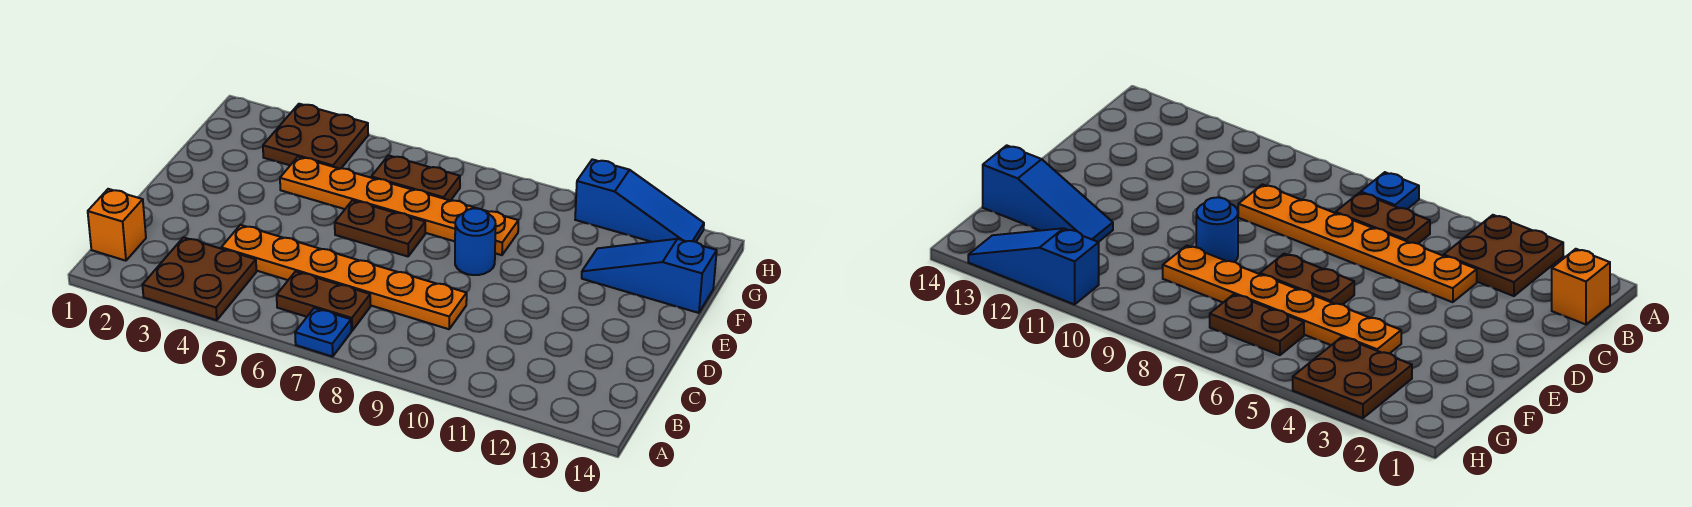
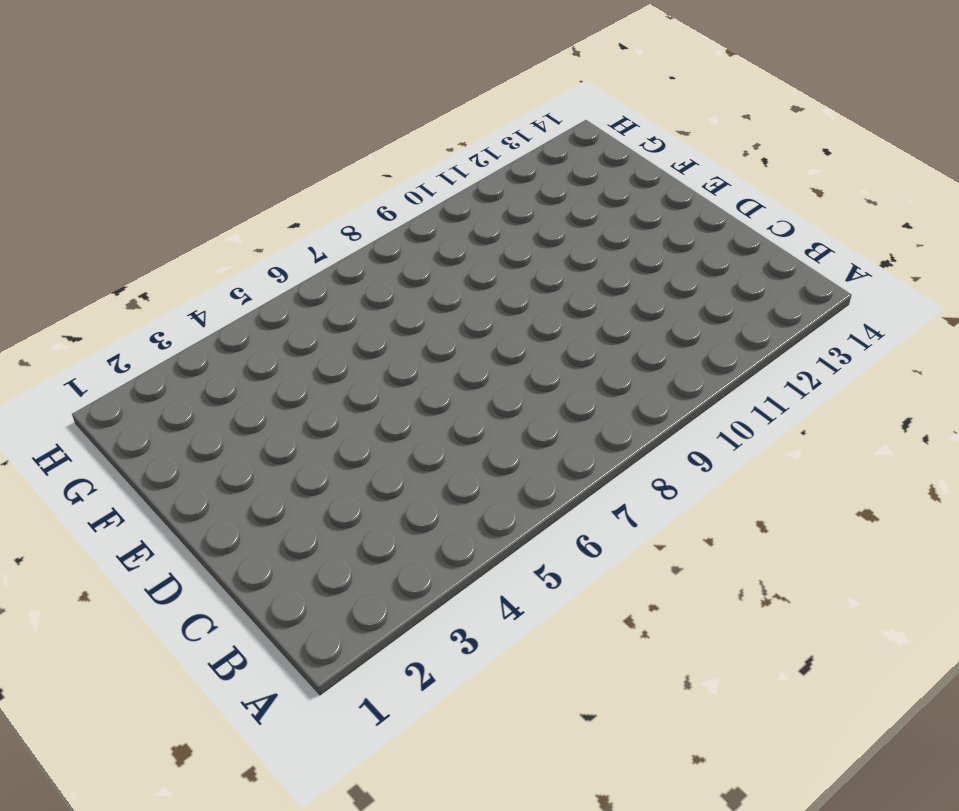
none -> brown plate A3:B4 level 1
none -> blue plate A7 level 1
none -> orange brick B1 level 1

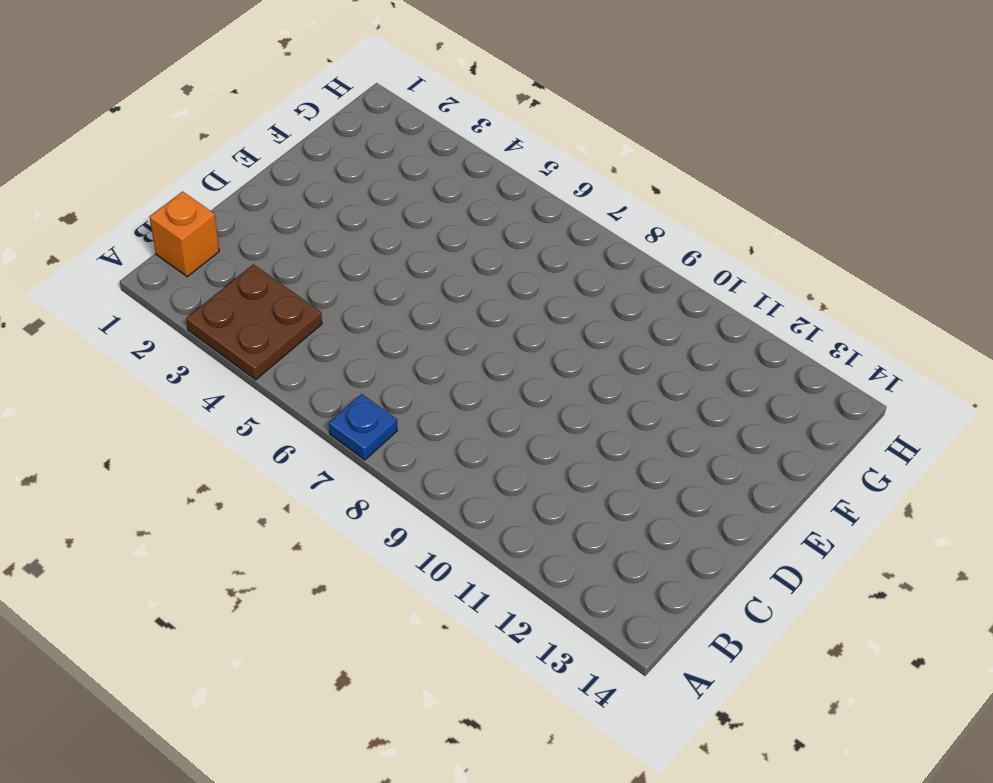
none -> brown plate B6:B7 level 1
none -> orange plate C4:C9 level 1
none -> brown plate E6:E7 level 1

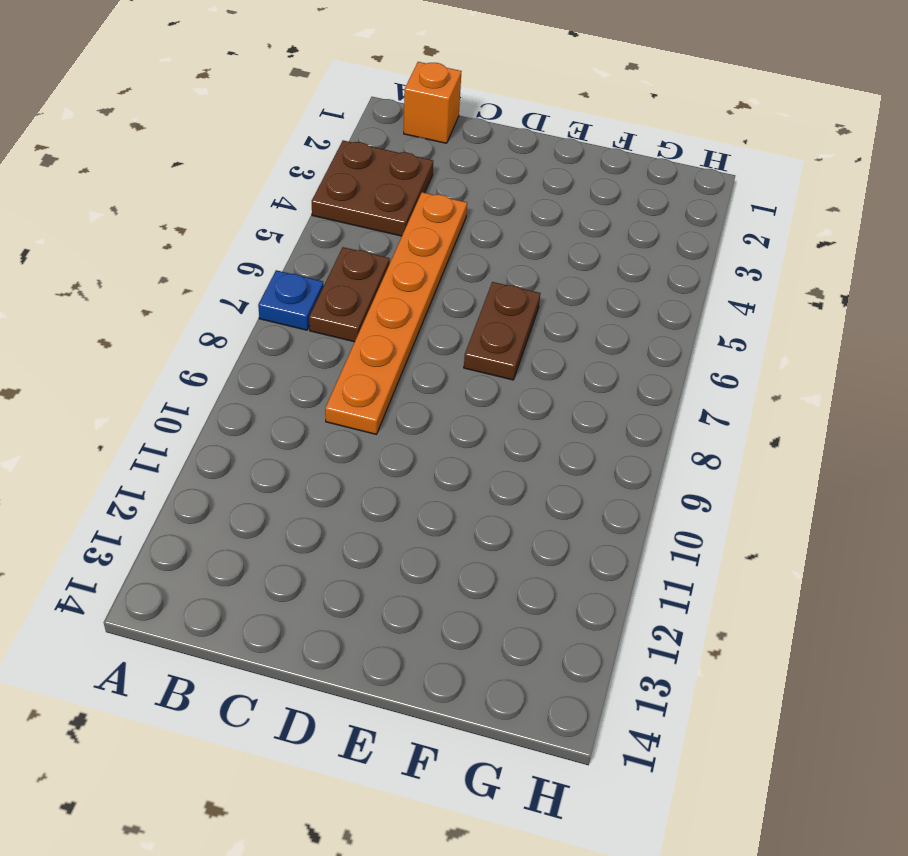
none -> blue round brick E9 level 1
none -> orange plate F4:F9 level 1
none -> blue slope F12:F14 level 1 top 14

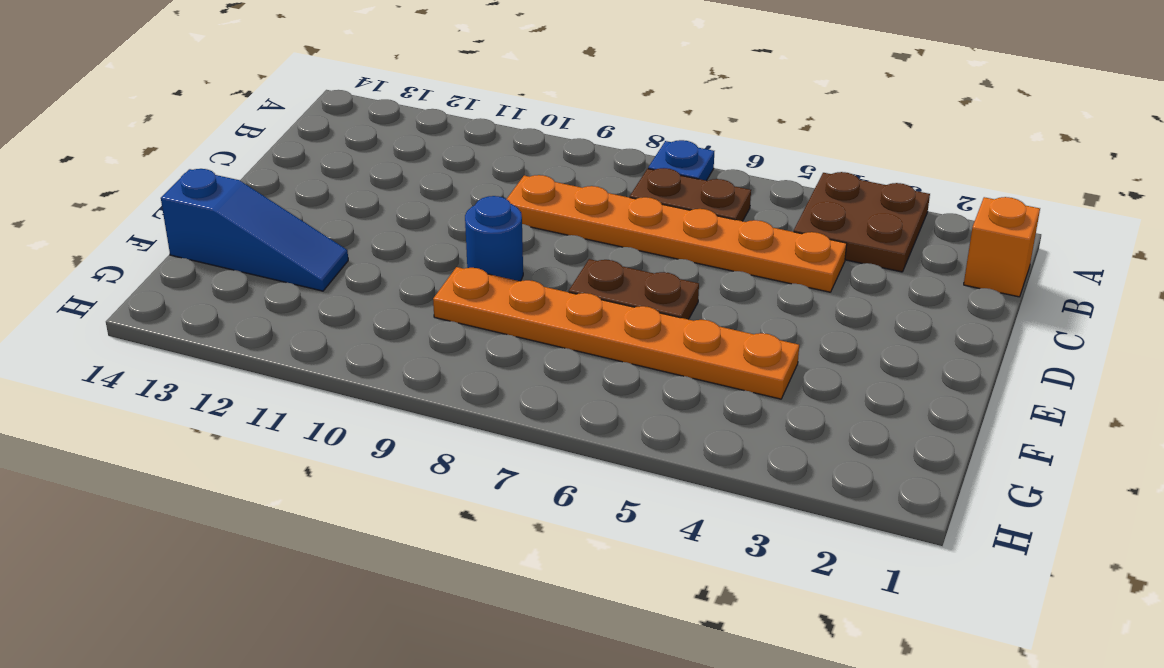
none -> brown plate G3:H4 level 1
none -> brown plate G6:G7 level 1
none -> blue slope H11:H13 level 1 top 11

